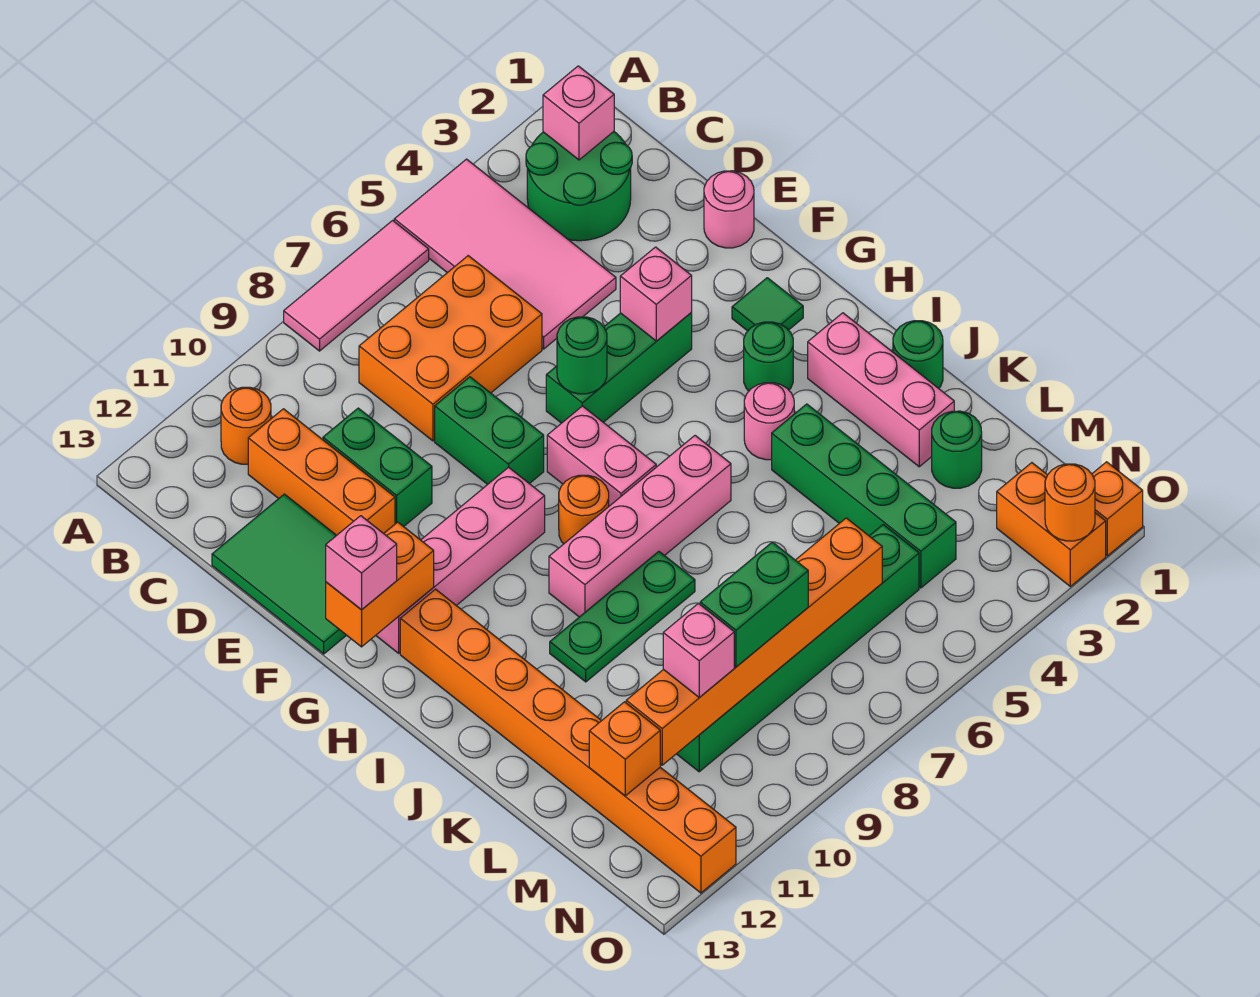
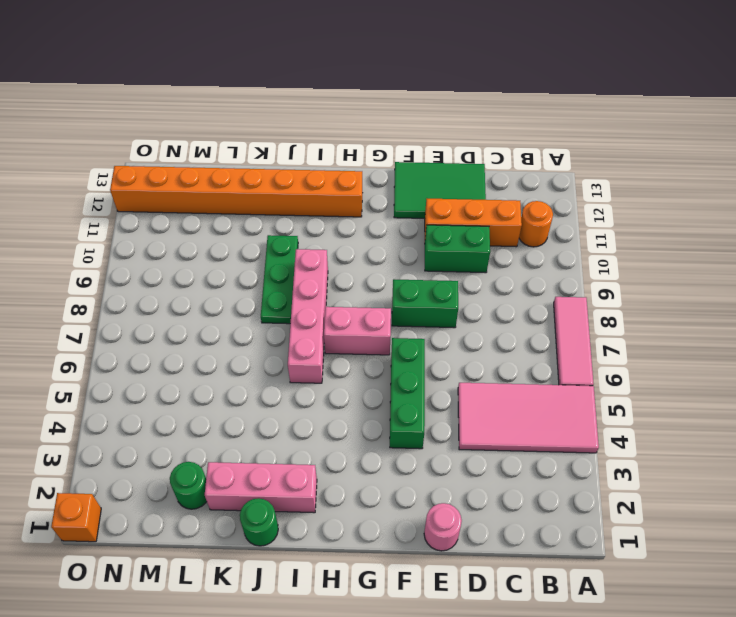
none -> green round brick B2:C3 level 1
none -> orange brick C6:D8 level 1
none -> green tile G2 level 1
none -> pink brick G9:G12 level 1

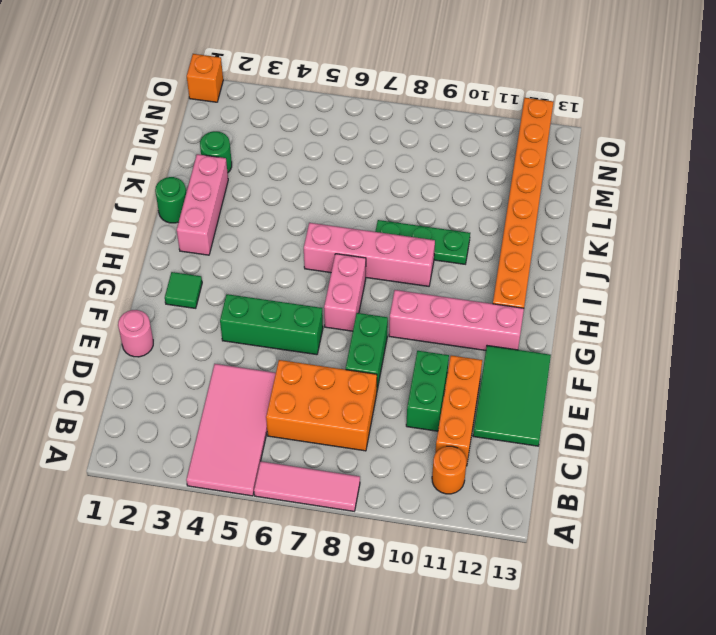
none -> green round brick B2:C3 level 1
none -> green round brick H3 level 1
none -> orange round brick H8 level 1
none -> pink round brick I4 level 1

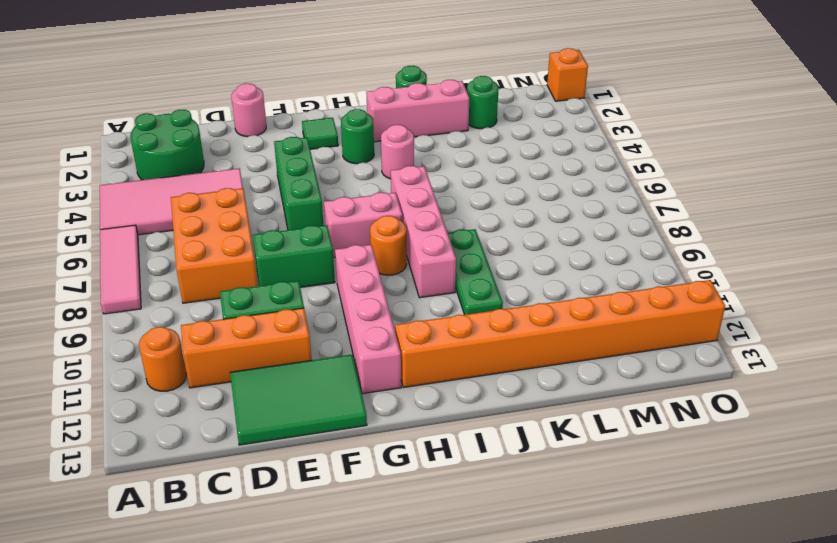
none -> green brick J4:M4 level 1
none -> green brick M5:M10 level 1
none -> orange brick N2:O2 level 1
none -> pink brick B2 level 2

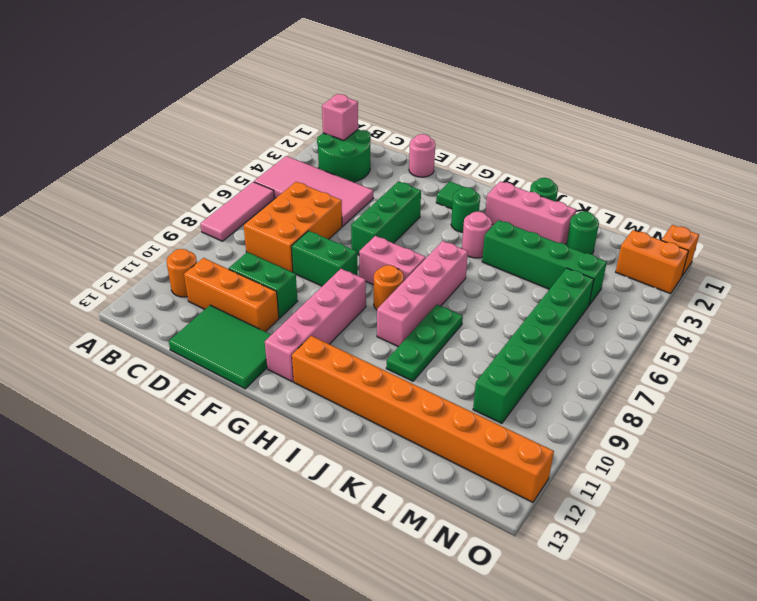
none -> pink brick F4 level 2
none -> green round brick F6 level 2
none -> orange brick G12:G13 level 2
none -> orange brick M6:M11 level 2

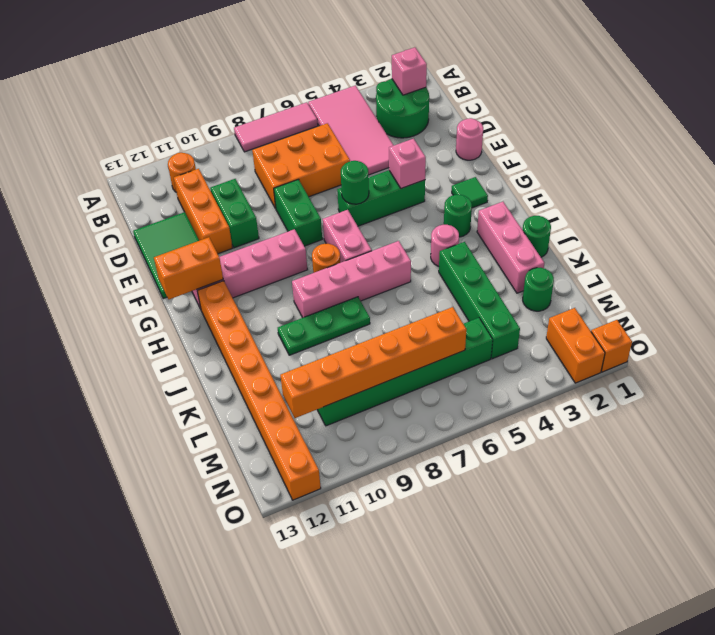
none -> orange brick M12 level 2
none -> orange round brick O2 level 2
none -> pink brick G13 level 3
none -> green brick M8:M9 level 3

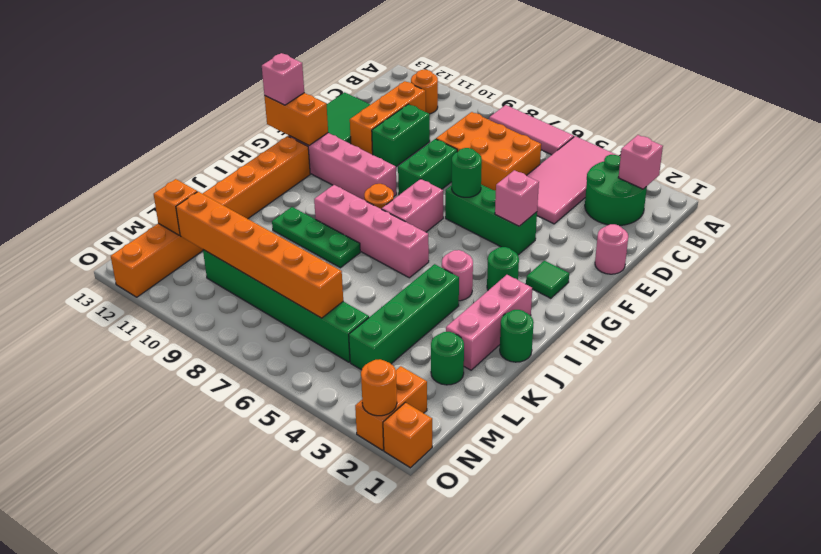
none -> green brick M8:M9 level 3
none -> pink brick M10 level 3

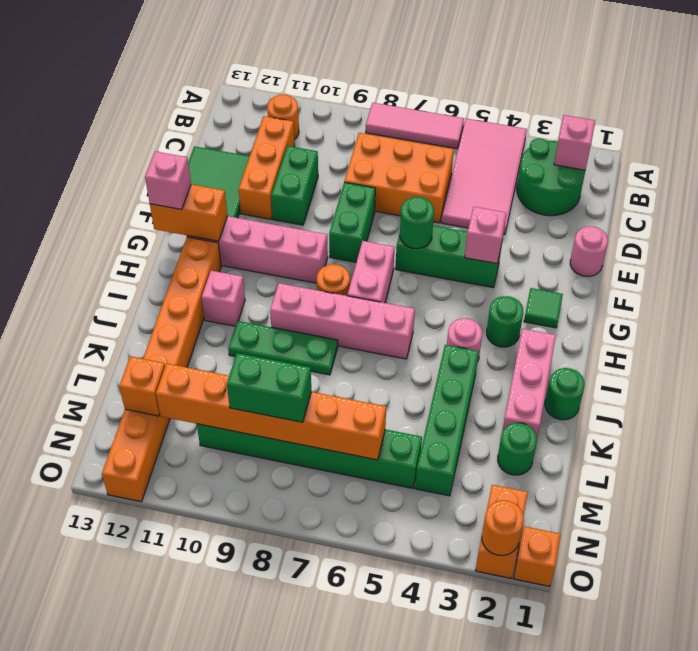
pink brick I11 level 1 -> pink brick M10 level 3

